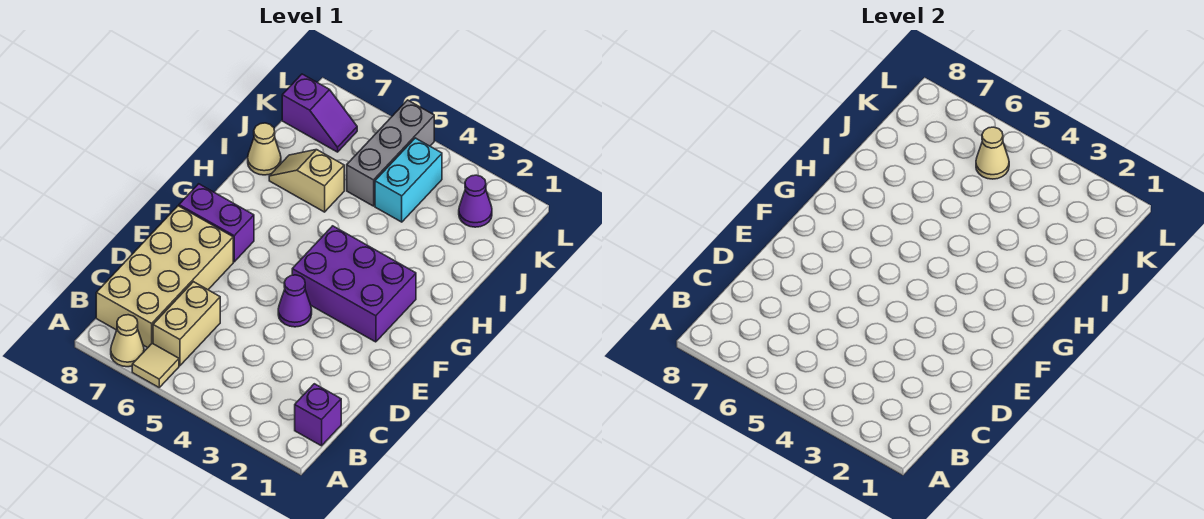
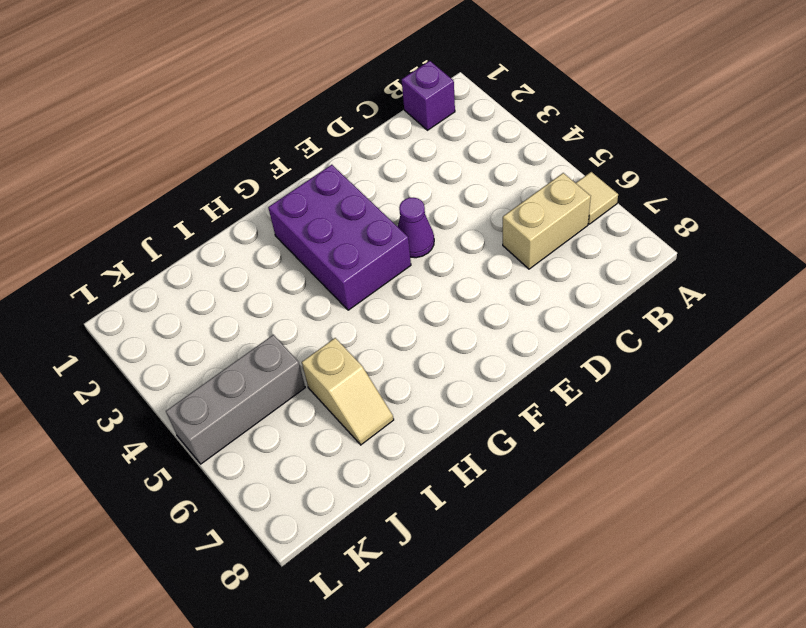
none -> tan cone A7 level 1
none -> tan brick B7:E8 level 1
none -> purple brick F7:F8 level 1

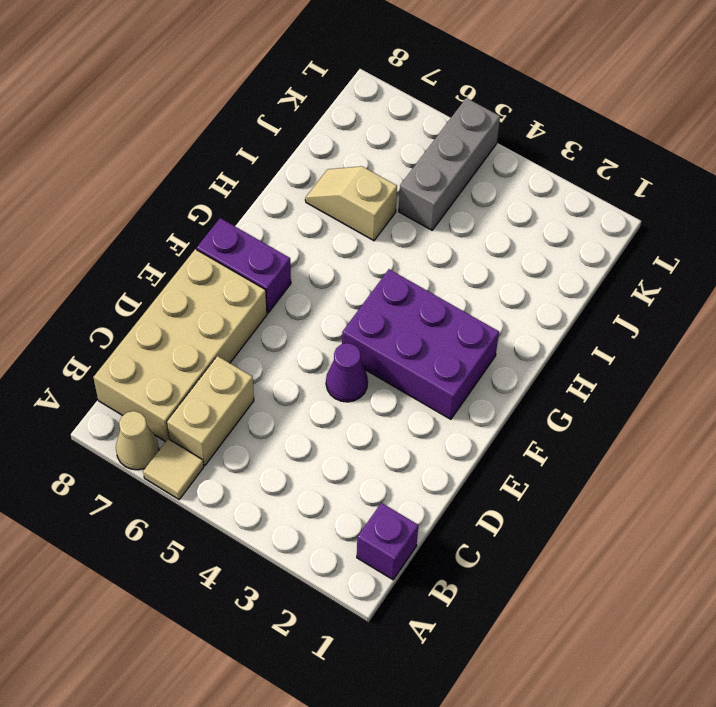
none -> tan cone I8 level 1
none -> cyan brick J4:K4 level 1
none -> purple cone K2 level 1

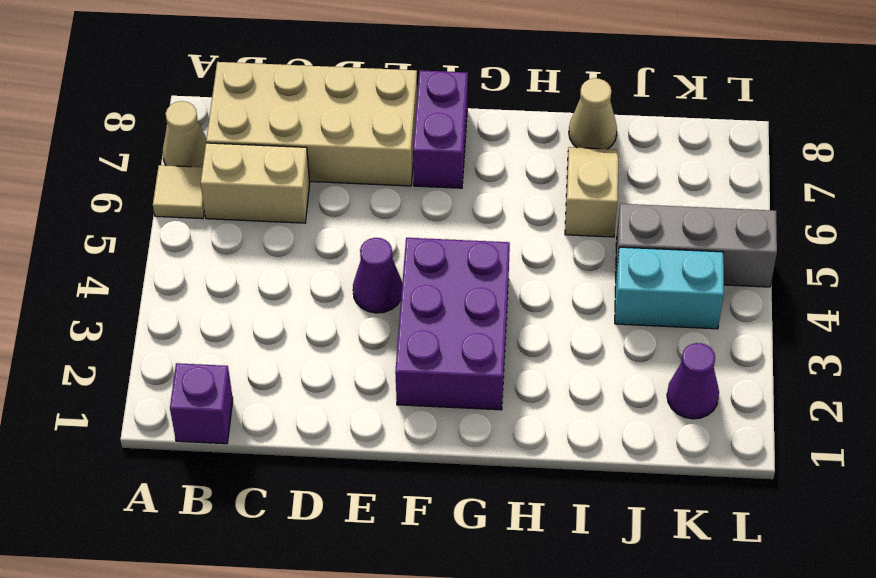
none -> purple slope K7:K8 level 1 top 8
none -> tan cone K5 level 2

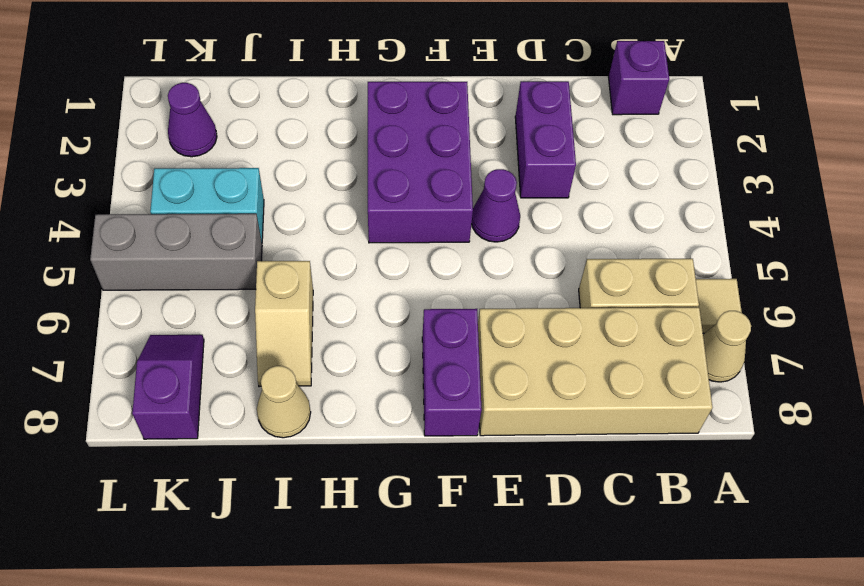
purple brick D2:D3 level 1 -> none
none -> tan cone K5 level 2

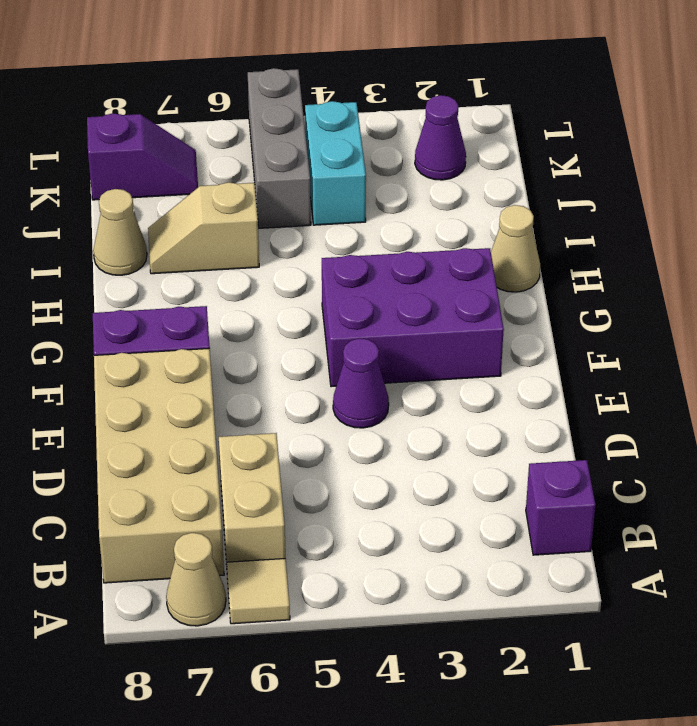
tan cone H1 level 1 -> tan cone K5 level 2

